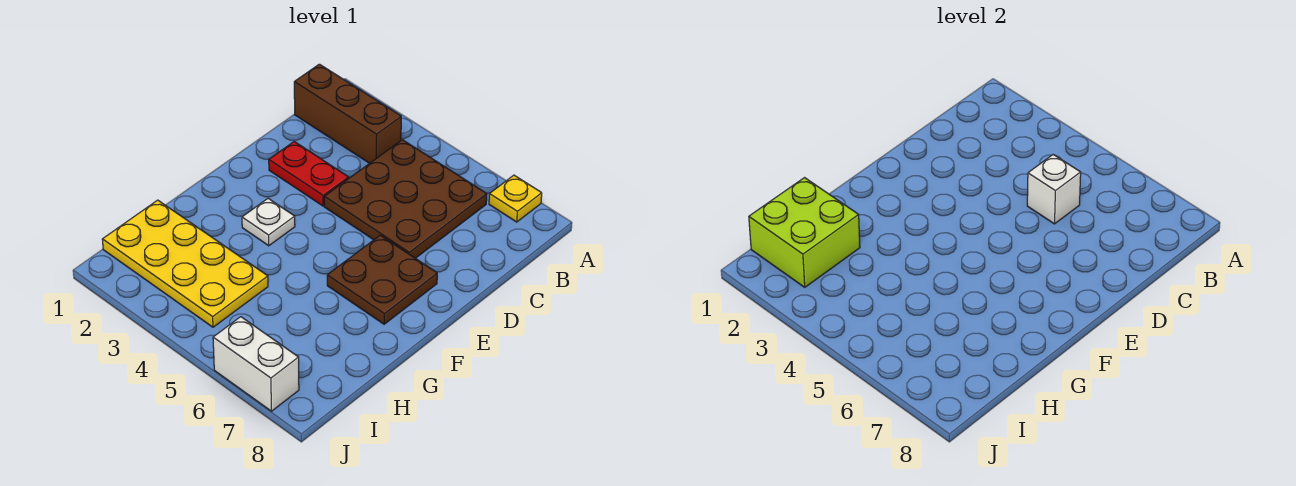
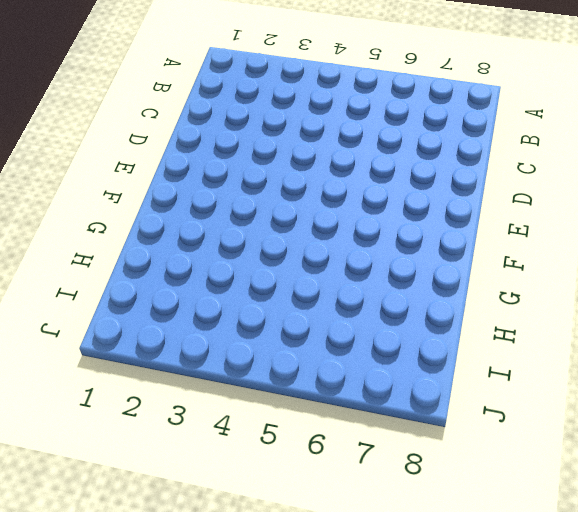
none -> yellow plate A7 level 1
none -> brown brick B1:B3 level 1

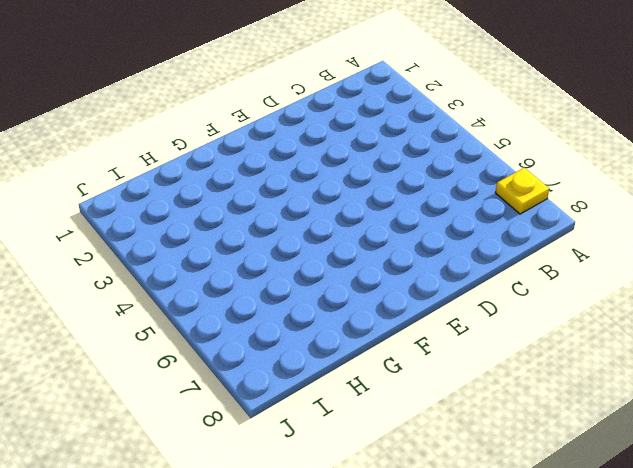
none -> brown brick B1:B3 level 1
none -> brown plate B4:D6 level 1

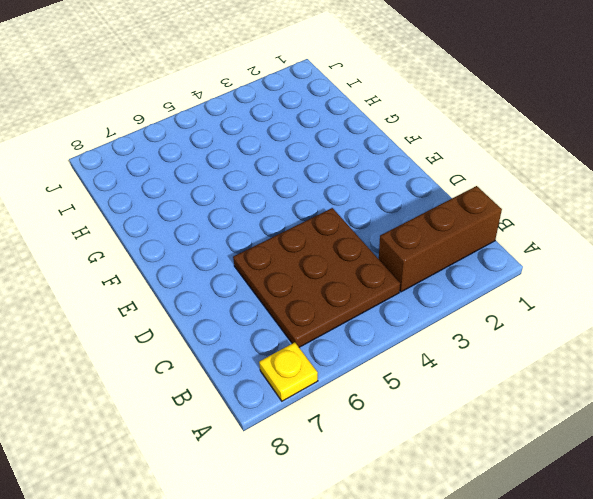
none -> red plate D2:D3 level 1
none -> brown plate E6:F7 level 1

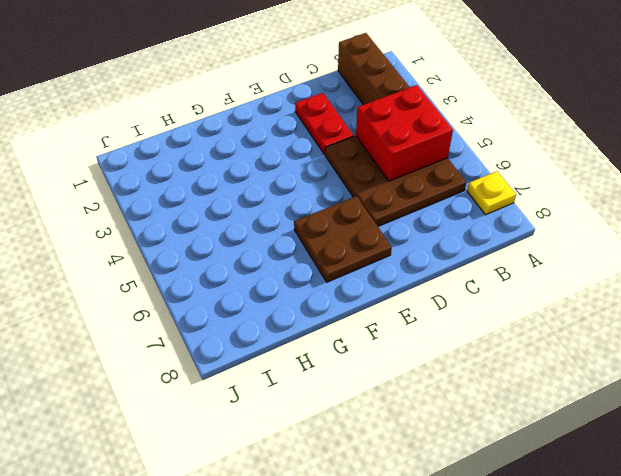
red brick B4:C5 level 2 -> white brick C5 level 2
none -> white plate F3 level 1
none -> yellow plate H1:I4 level 1

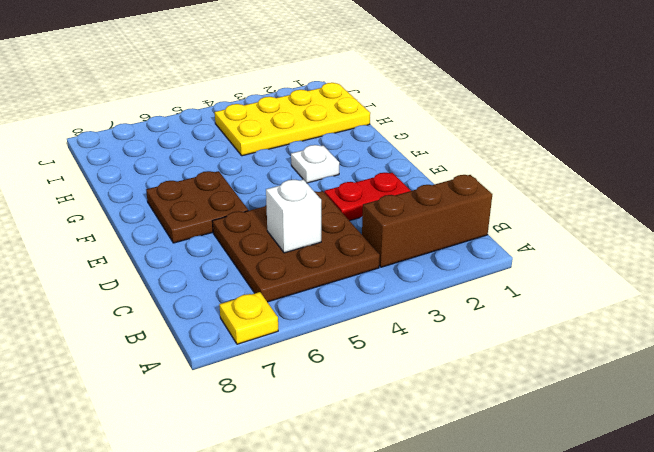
none -> white brick J6:J7 level 1
none -> lime brick H1:I2 level 2

